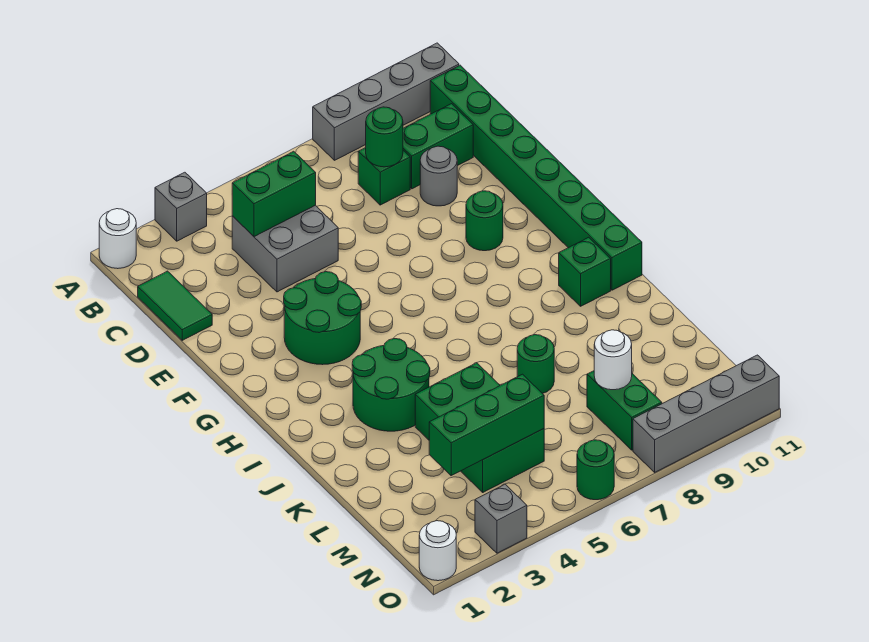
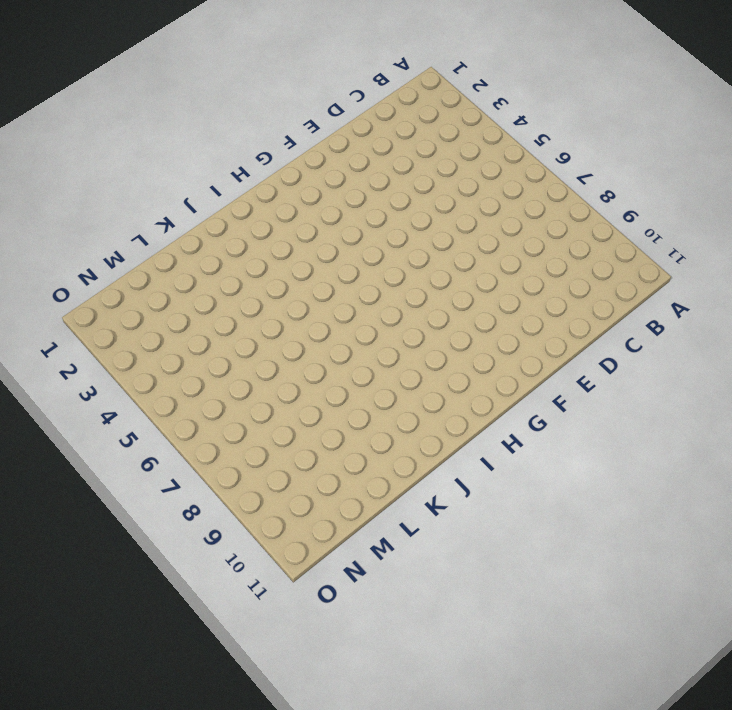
none -> white round brick A1 level 1
none -> grey brick A3 level 1
none -> grey brick A8:A11 level 1

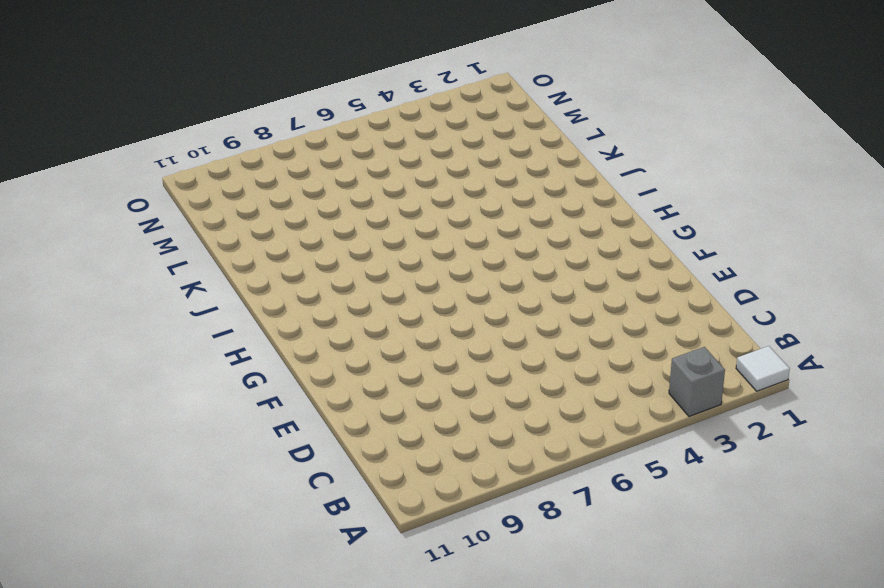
white tile A1 level 1 -> white round brick A1 level 1
none -> grey brick A8:A11 level 1
none -> green brick B11:I11 level 1
none -> green tile C1:D1 level 1

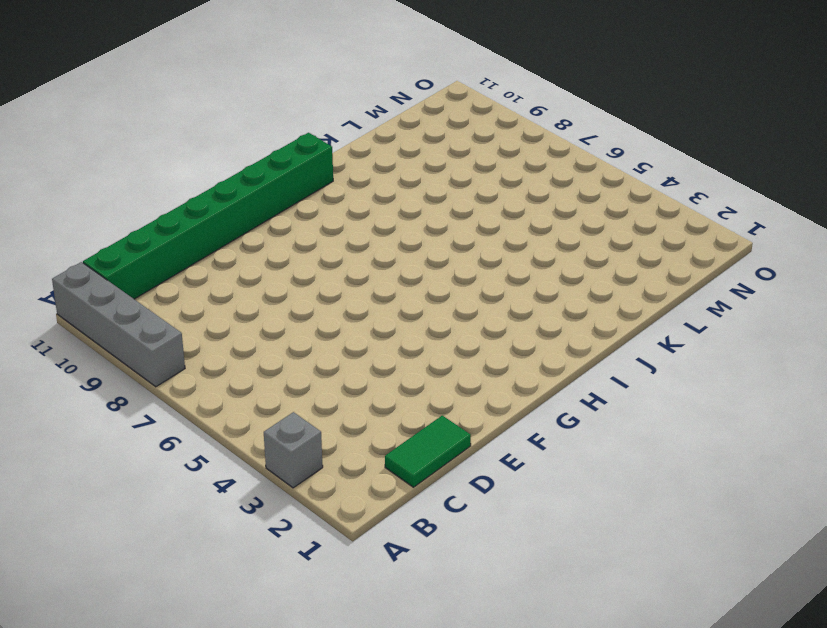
none -> white round brick A1 level 1
none -> grey brick C4:D5 level 1
none -> green brick C8 level 1

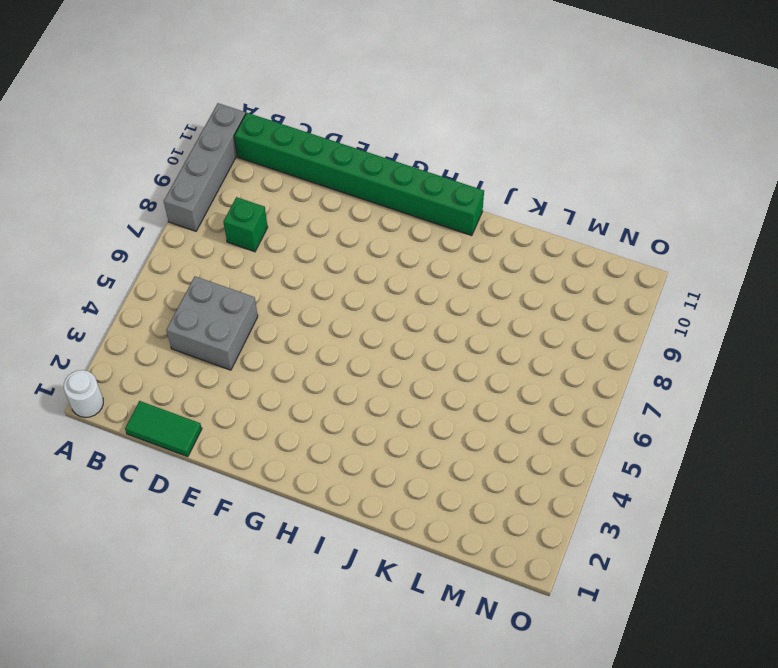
none -> grey brick A3 level 1
none -> green brick C9:C10 level 1
none -> grey round brick D9 level 1

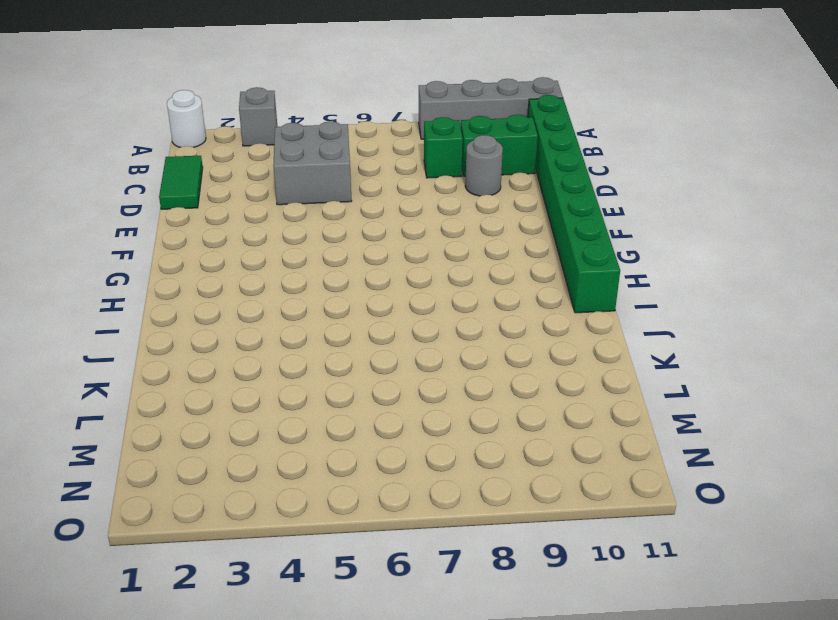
none -> green round brick F3:G4 level 1
none -> green round brick F9 level 1
none -> green round brick I3:J4 level 1

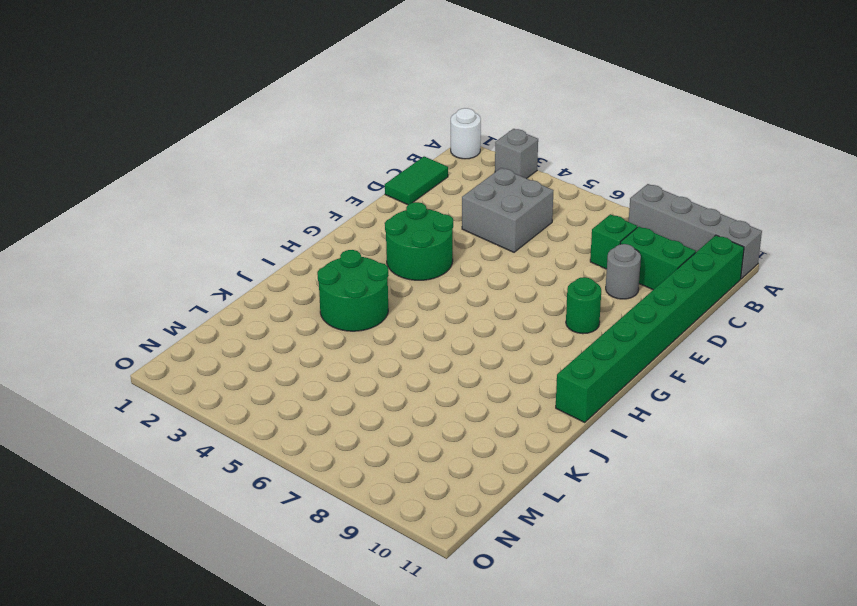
none -> green brick I10 level 1
none -> green brick K4:M5 level 1
none -> green round brick K7 level 1

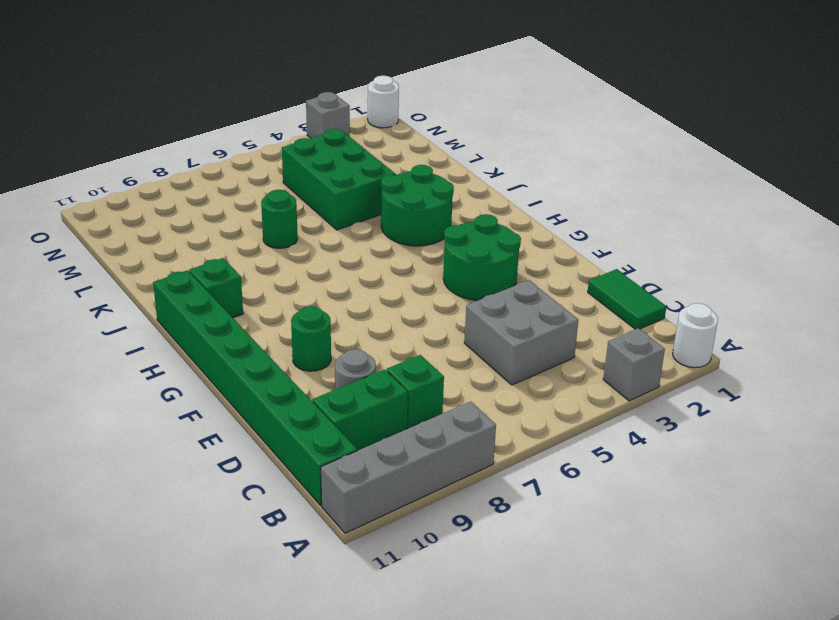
none -> green brick M8:N8 level 1
none -> green round brick O6 level 1
none -> grey brick O8:O11 level 1

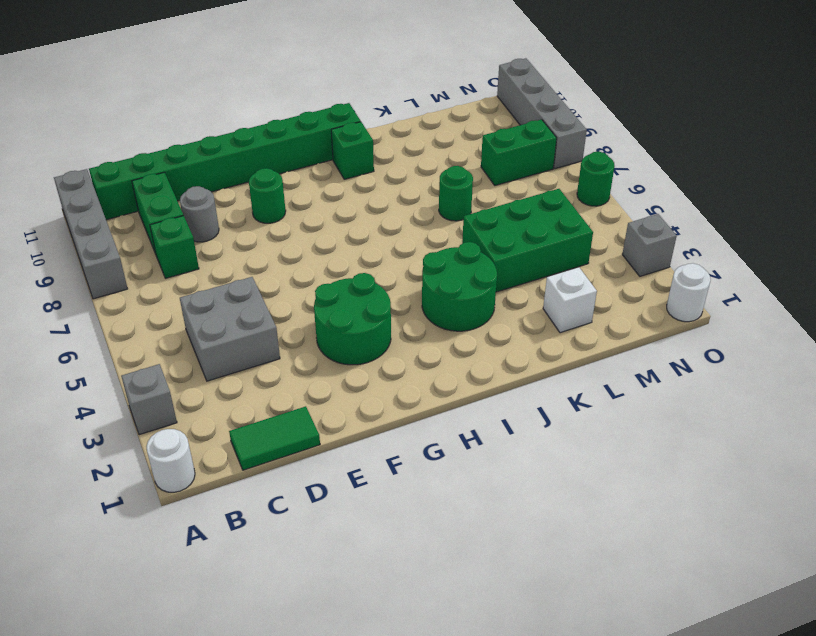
white brick L2 level 1 -> none
none -> green brick C4:C5 level 2
none -> green round brick C8 level 2
none -> green brick M3:M5 level 2

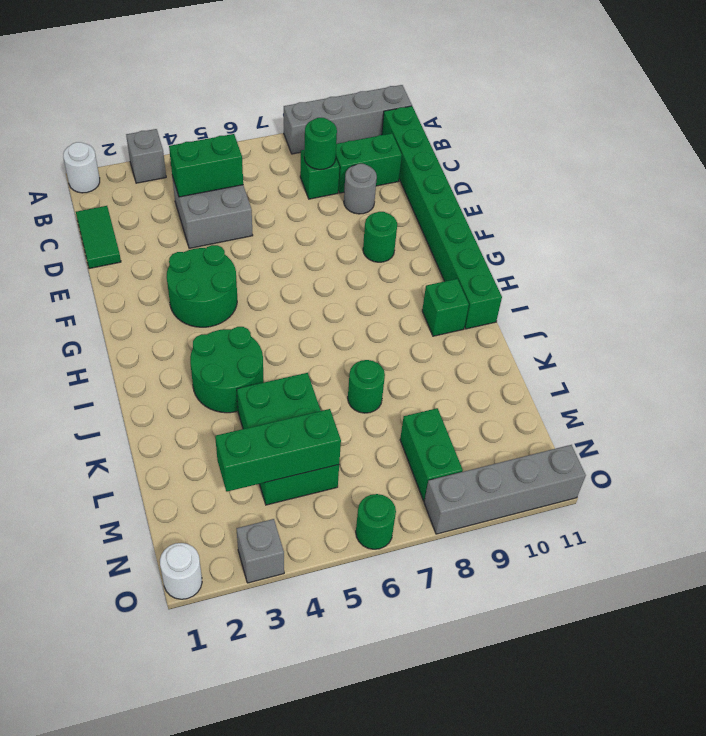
none -> white round brick M8 level 2

